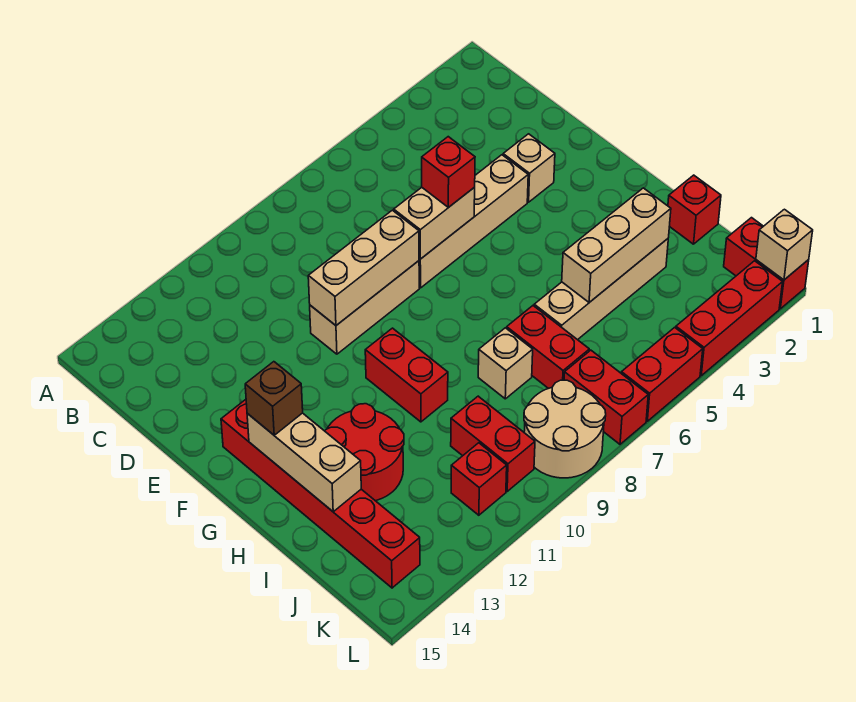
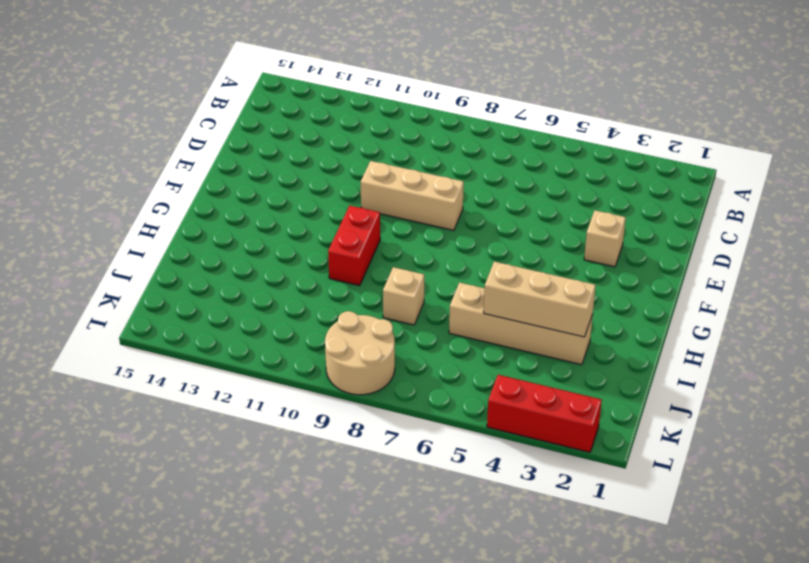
none -> tan brick E4:E7 level 1
none -> red brick F14:K14 level 1
none -> red round brick H12:I13 level 1

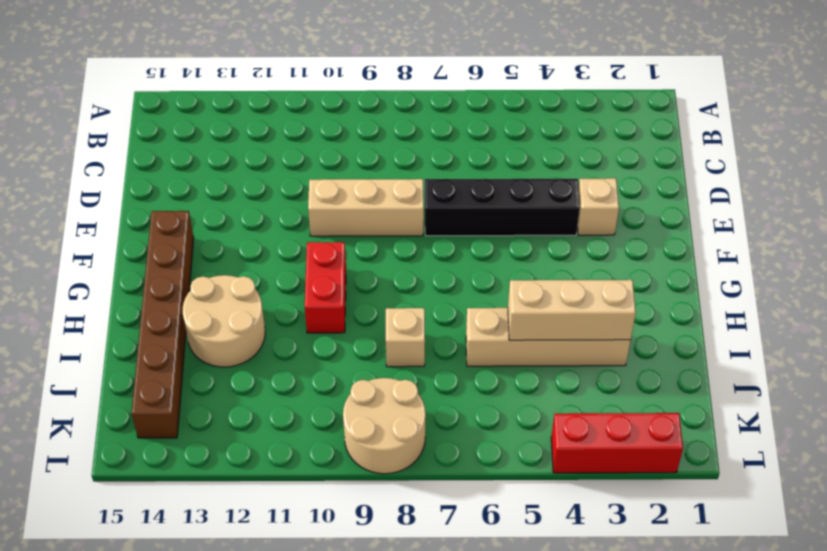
black brick E4:E7 level 1 -> tan brick E4:E7 level 1
brown brick F14:K14 level 1 -> red brick F14:K14 level 1
tan round brick H12:I13 level 1 -> red round brick H12:I13 level 1
none -> red brick I1 level 1
none -> red brick I7:J7 level 1
none -> red brick J10:K10 level 1

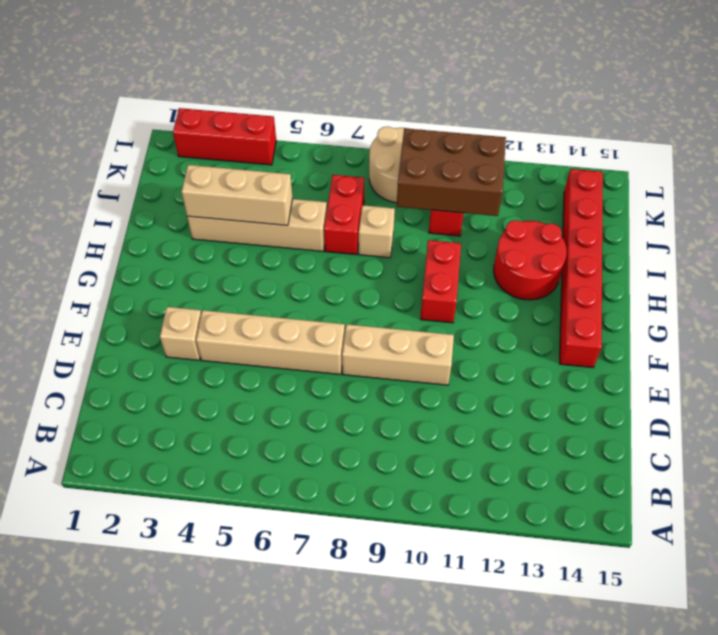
brown brick J9:K11 level 2 -> none
none -> red brick I1 level 1
none -> red brick K1:L1 level 1
none -> red brick K7:L7 level 1

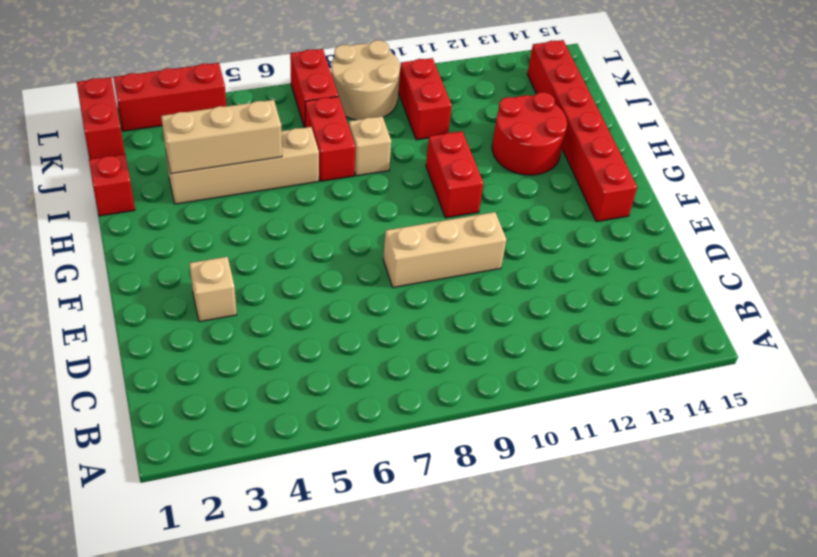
none -> tan brick E4:E7 level 1
none -> red brick K11 level 1
none -> red brick L5:L6 level 1

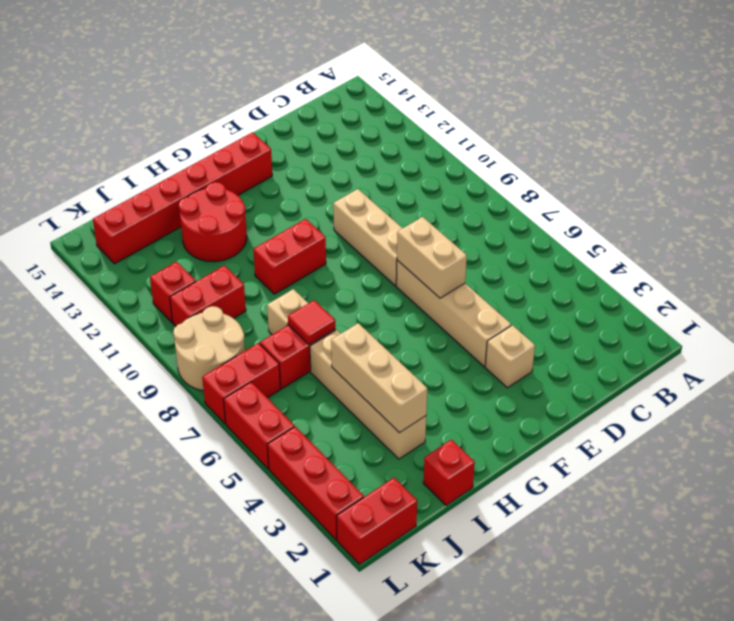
red tile I7 level 2 -> none
none -> tan brick E8:E10 level 2
none -> tan brick G14:I14 level 2
none -> tan brick L1 level 2

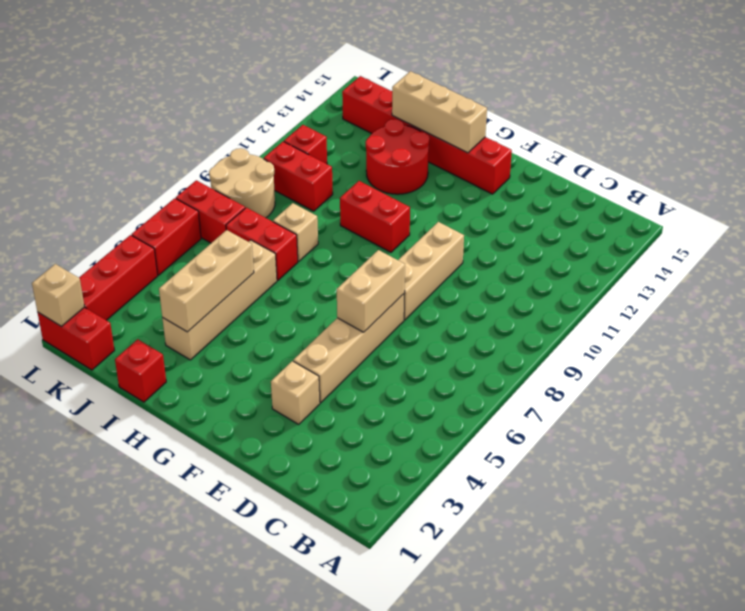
none -> tan brick E8:E10 level 2
none -> red brick E6 level 3
none -> brown brick G14 level 3

